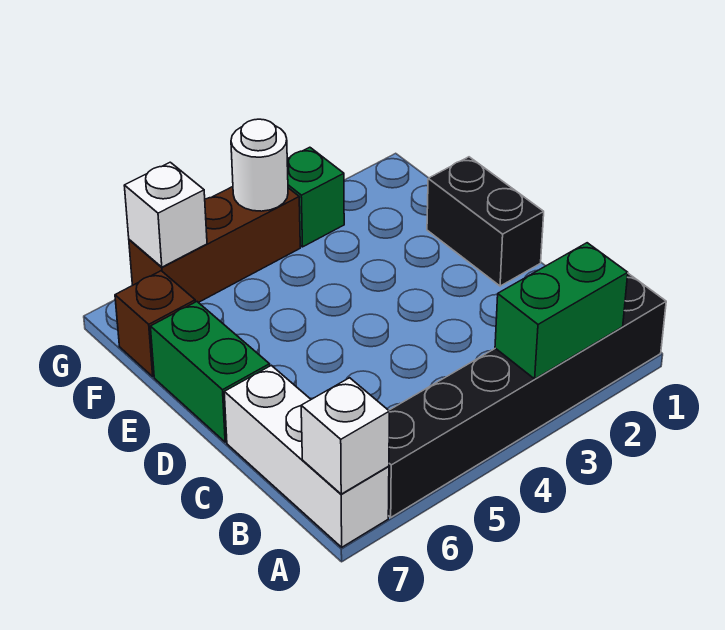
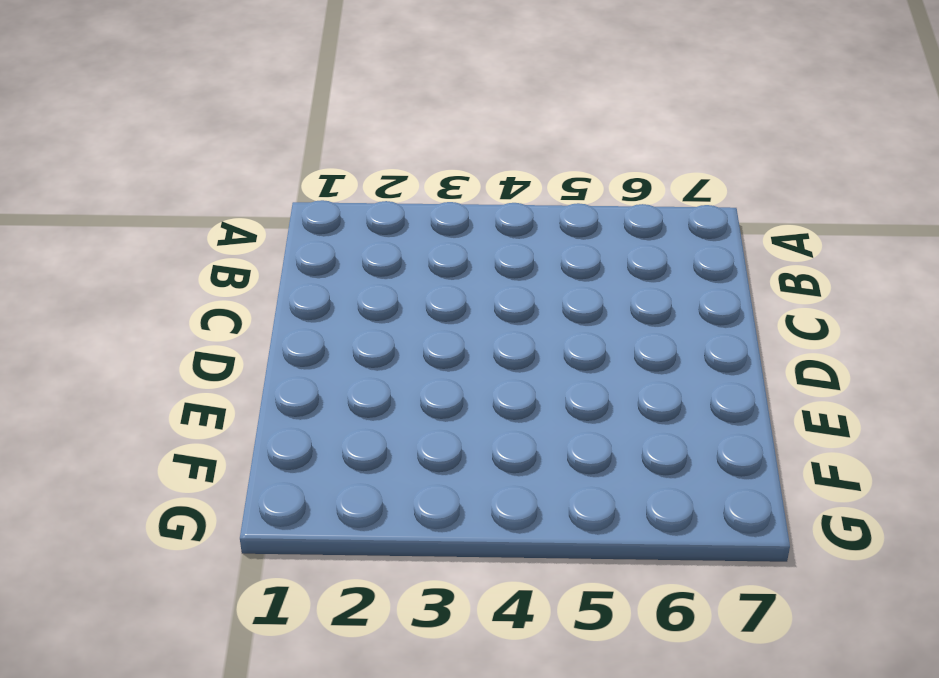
none -> black brick A1:A6 level 1
none -> white brick A7:C7 level 1

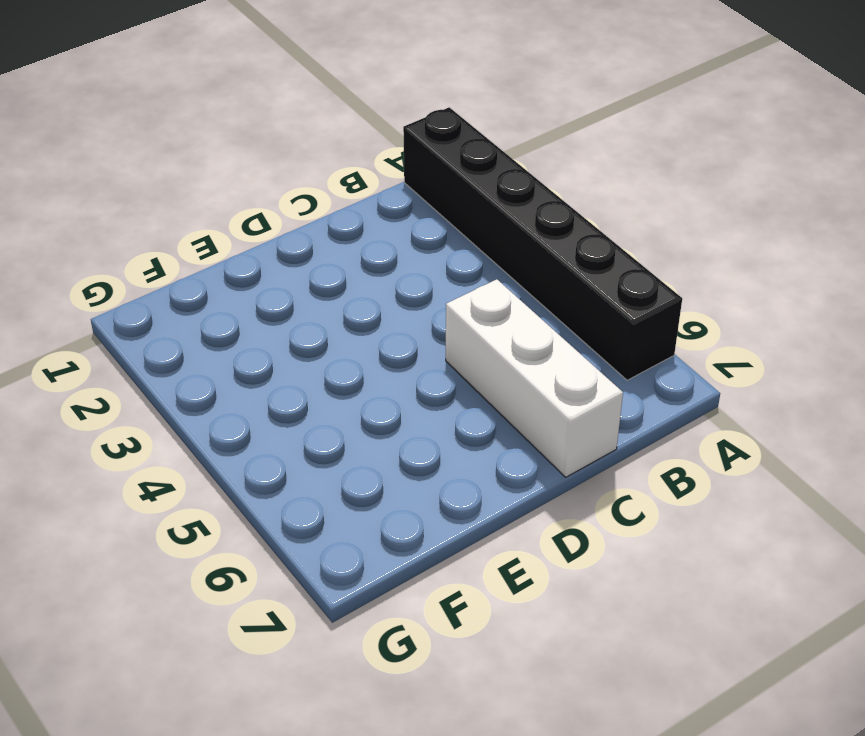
white brick C5:C7 level 1 -> white brick A7:C7 level 1
none -> black brick D1:E1 level 1
none -> green brick D7:E7 level 1

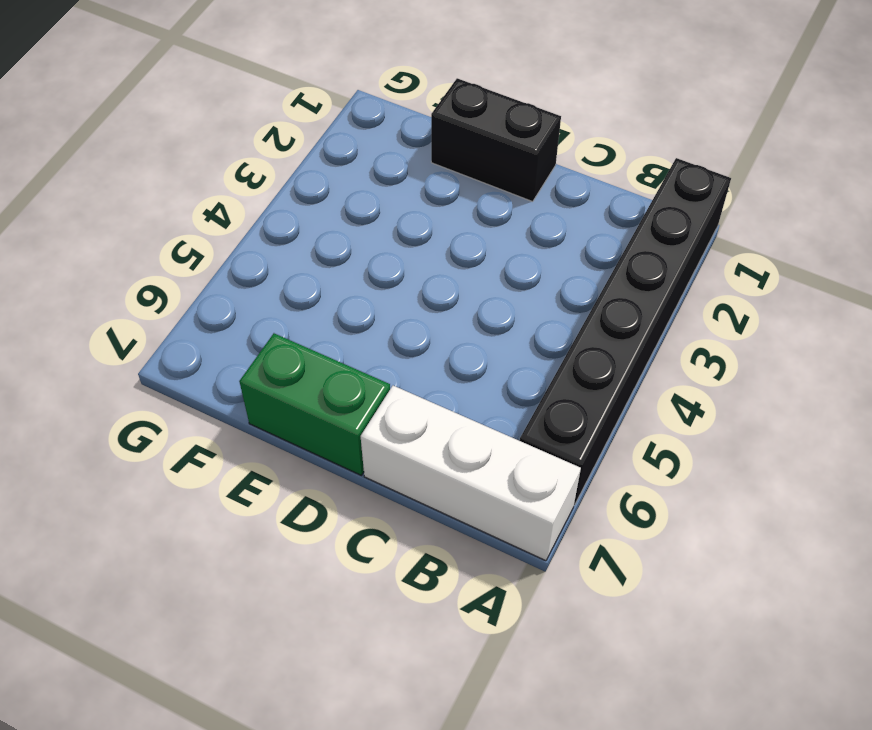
none -> brown brick F7 level 1
none -> green brick G3 level 1

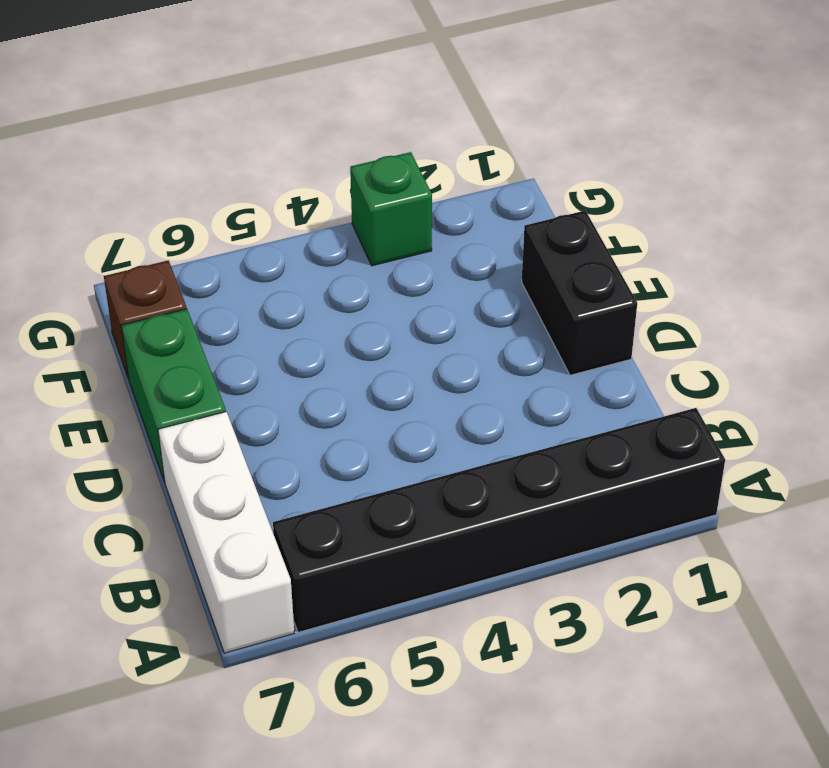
none -> brown brick G4:G6 level 1
none -> green brick A2:A3 level 2

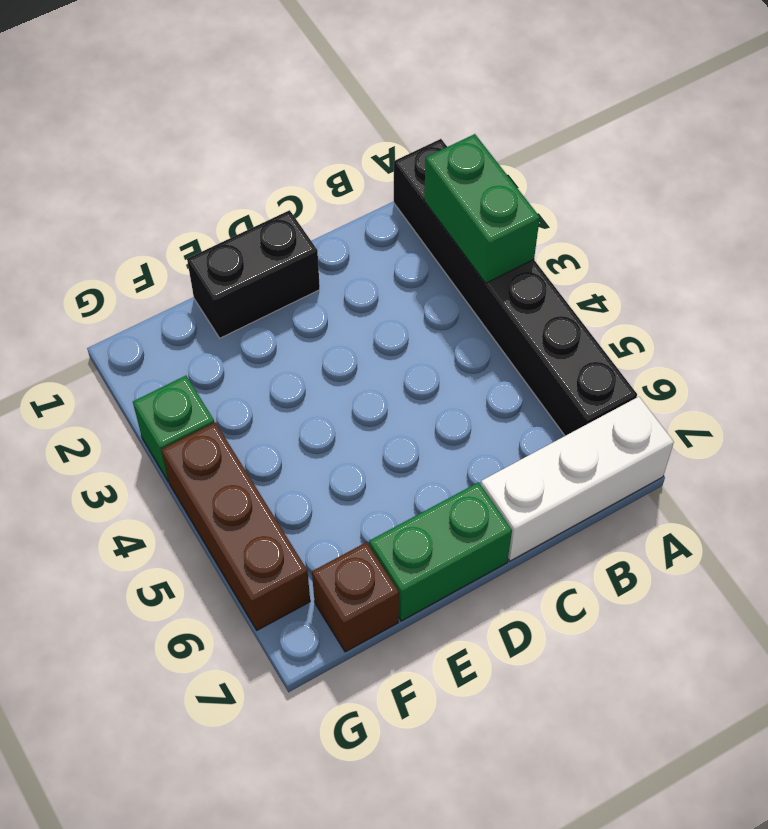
none -> white brick A7 level 2
none -> white round brick G4 level 2

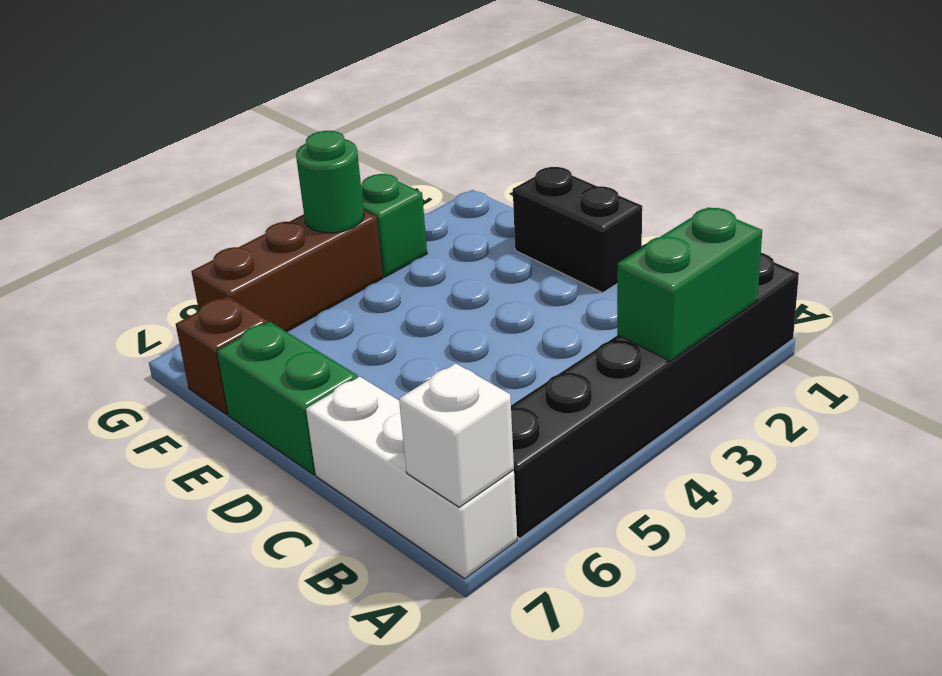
green round brick G4 level 2 -> white round brick G4 level 2
none -> white brick G6 level 2

